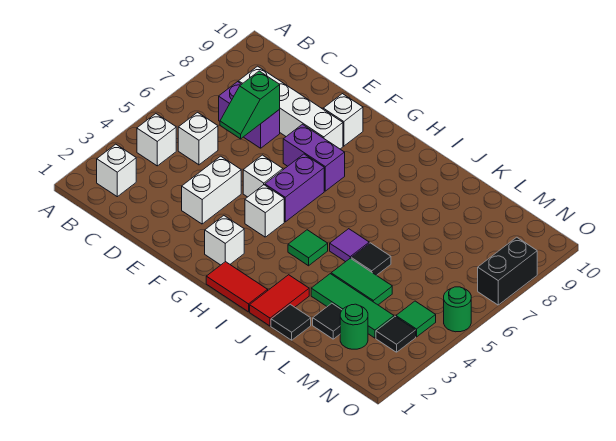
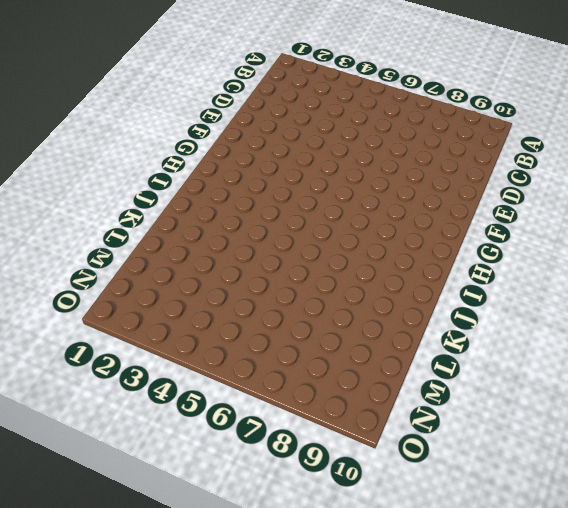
none -> white brick B2 level 1
none -> white brick B4 level 1
none -> white brick C5 level 1

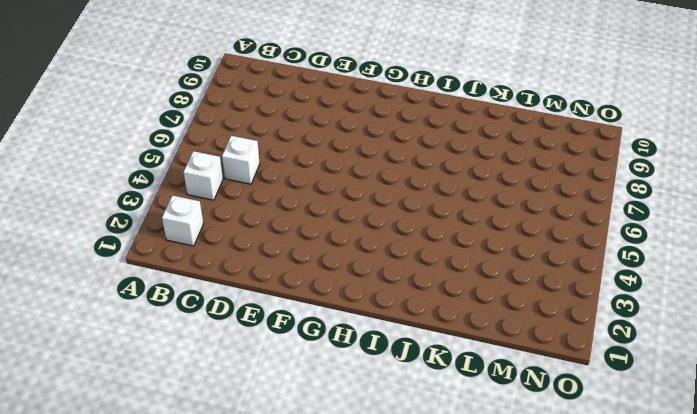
none -> purple brick C7:D7 level 1
none -> white brick C8:F8 level 1
none -> white brick E3:E4 level 1

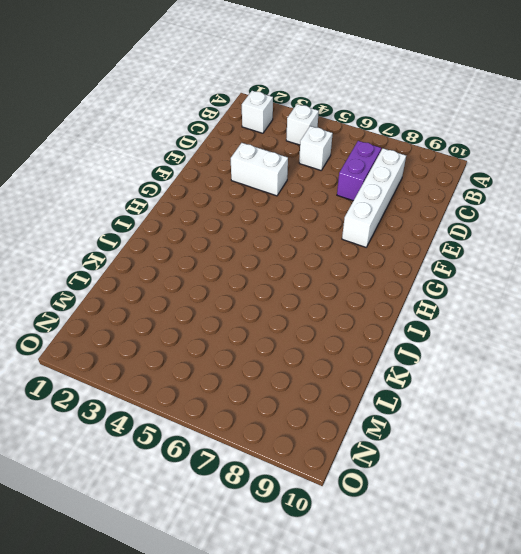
none -> white brick F5 level 1
none -> purple brick F7:G7 level 1
none -> white brick F9 level 1

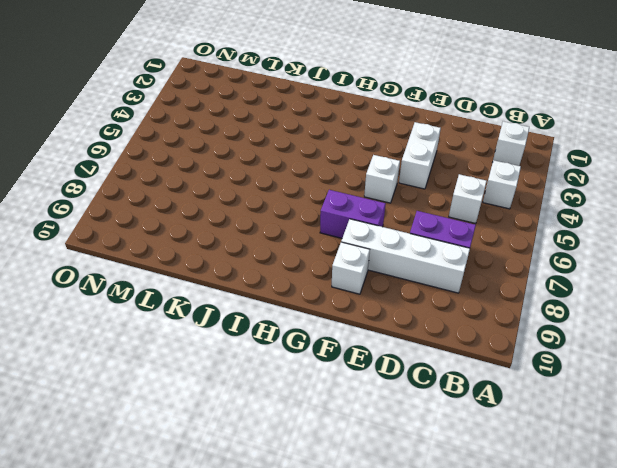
none -> white brick G2 level 1
none -> white brick G4 level 1
none -> purple brick G5:G6 level 1

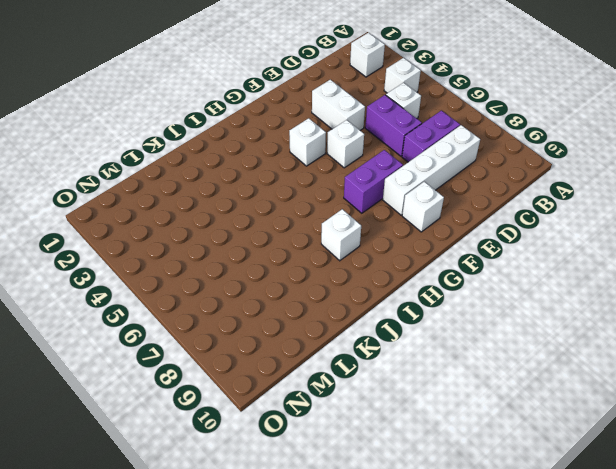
purple brick D5:D6 level 1 -> purple brick G5:G6 level 1
white brick I8 level 1 -> white brick G2 level 1
none -> red tile H1:I1 level 1
none -> green tile I4 level 1
none -> red tile J1:J2 level 1

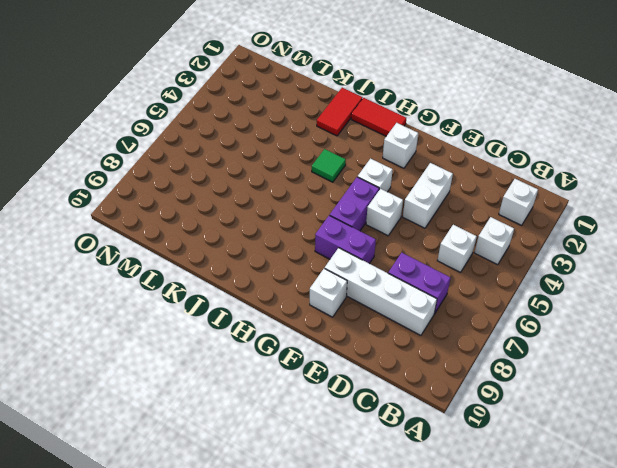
none -> purple tile J5 level 1
none -> black tile K1 level 1
none -> green tile K3:M3 level 1

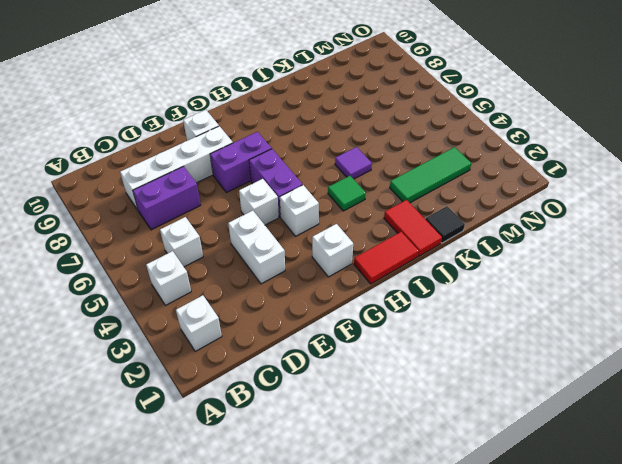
none -> green tile K4:L4 level 1
none -> black tile K5 level 1
none -> black tile L2 level 1

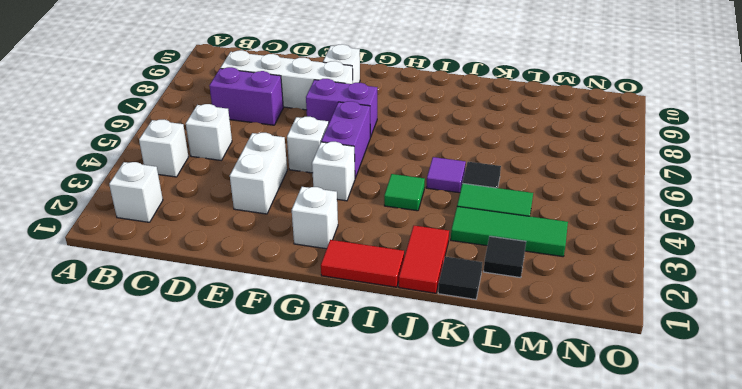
none -> green round brick M2 level 1
none -> black tile N3 level 1
none -> green tile N4 level 1

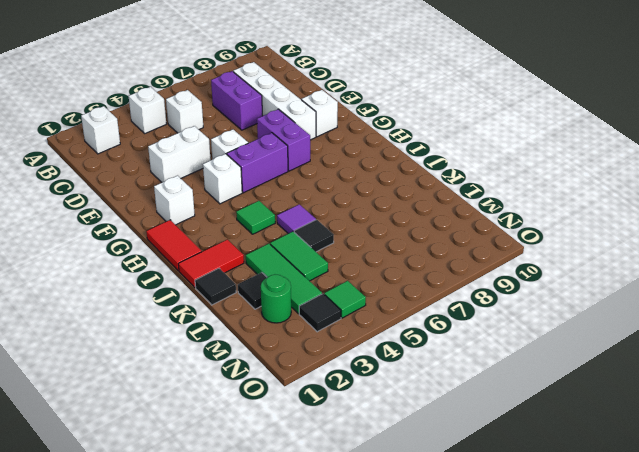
none -> green round brick O5 level 1
none -> black brick O7:O8 level 1
none -> green slope D6:D7 level 2 top 7

